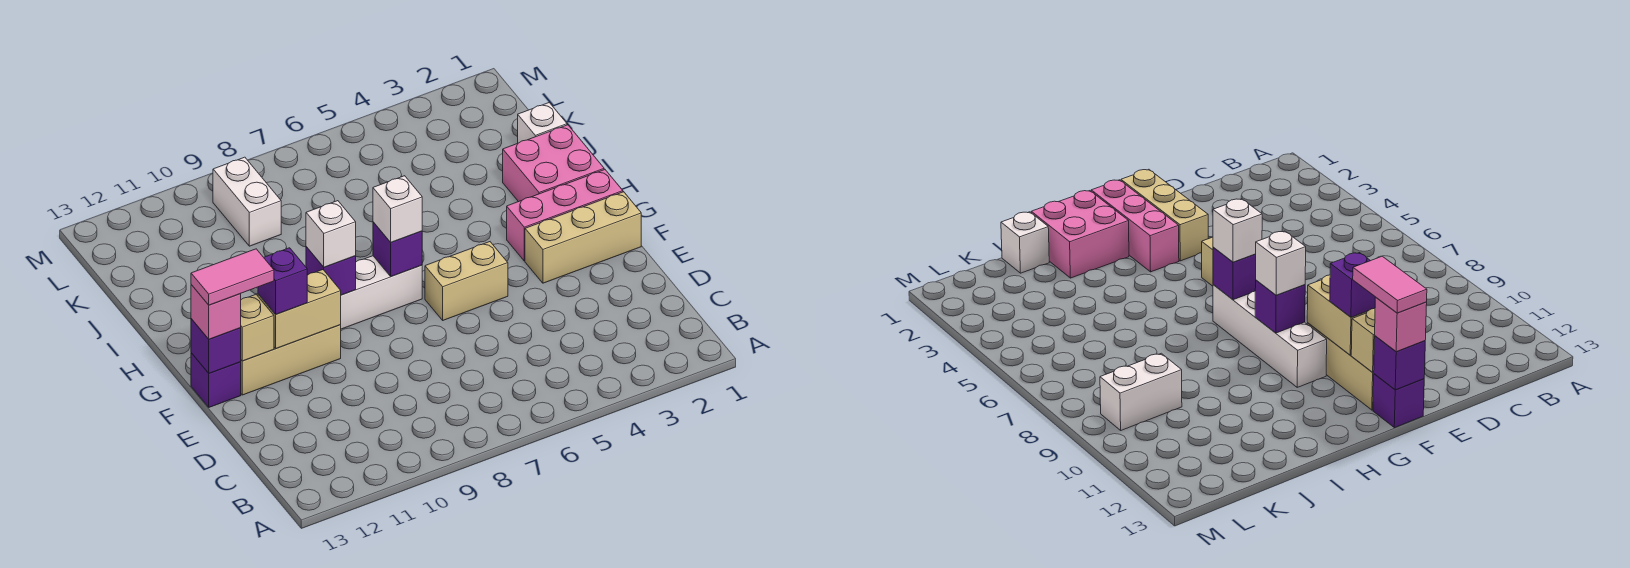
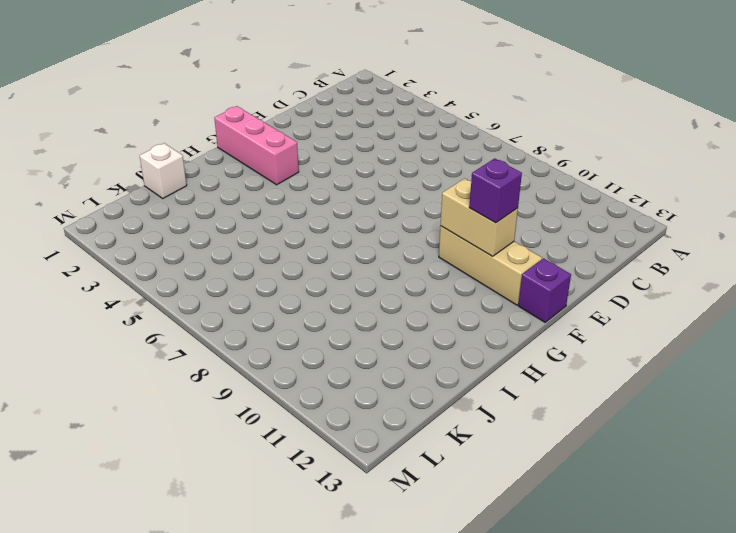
none -> tan brick F1:F3 level 1
none -> tan brick F5:F6 level 1
none -> white brick G7:G10 level 1

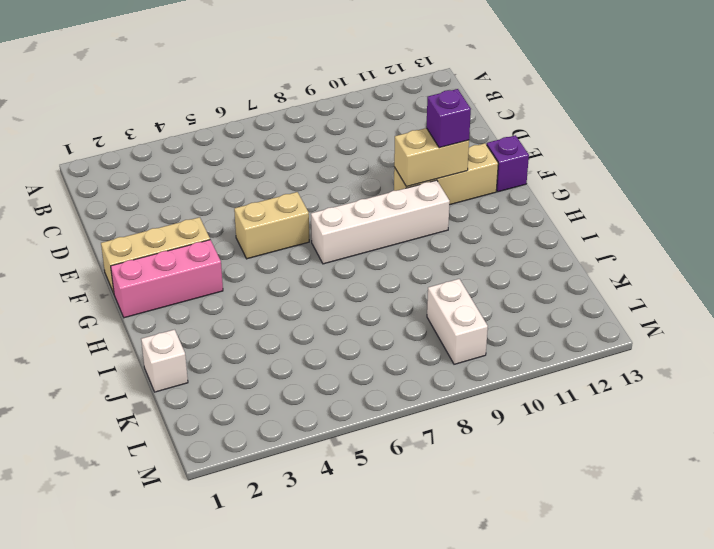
none -> pink brick H1:I2 level 1
none -> tan brick F12 level 2
none -> purple brick F13 level 2

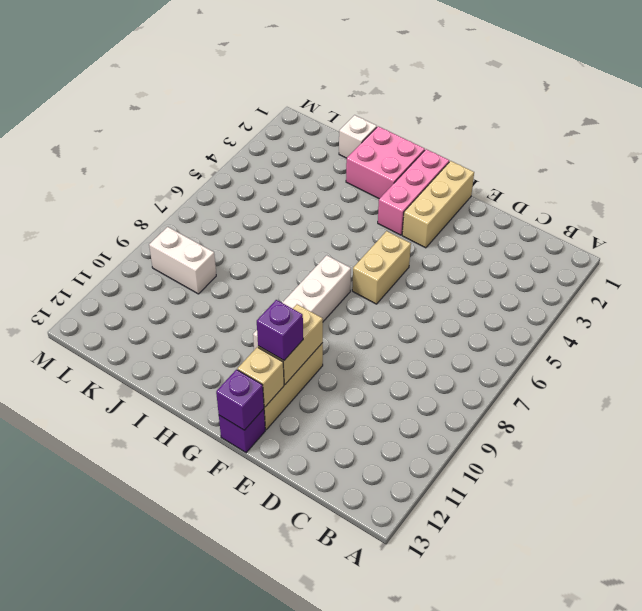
none -> purple brick G7 level 2
none -> purple brick G9 level 2
none -> pink brick F13 level 3

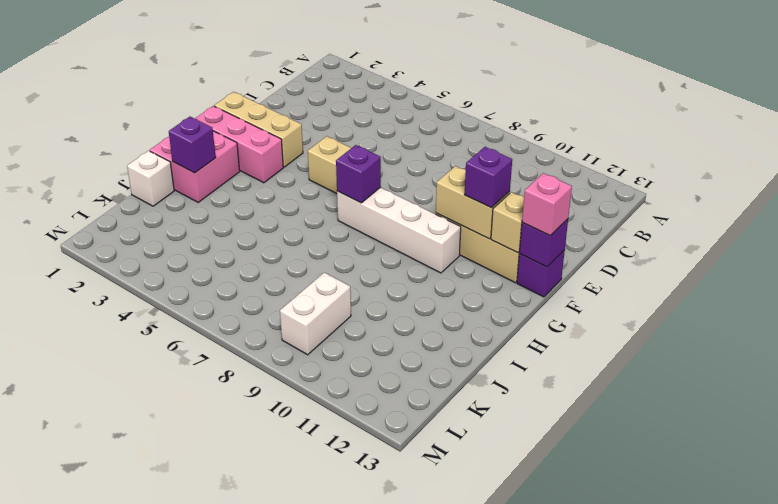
purple brick I2 level 2 -> purple brick G9 level 2
none -> white brick G7 level 3
none -> white brick G9 level 3
none -> pink tile F12:F13 level 4

